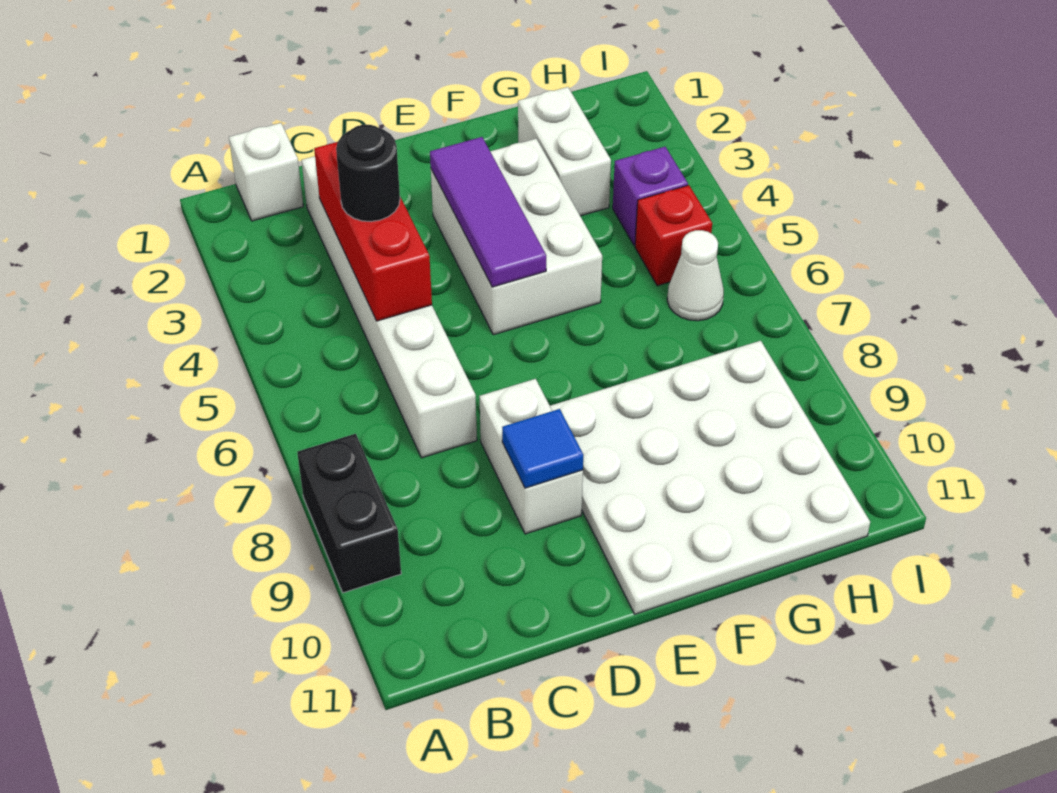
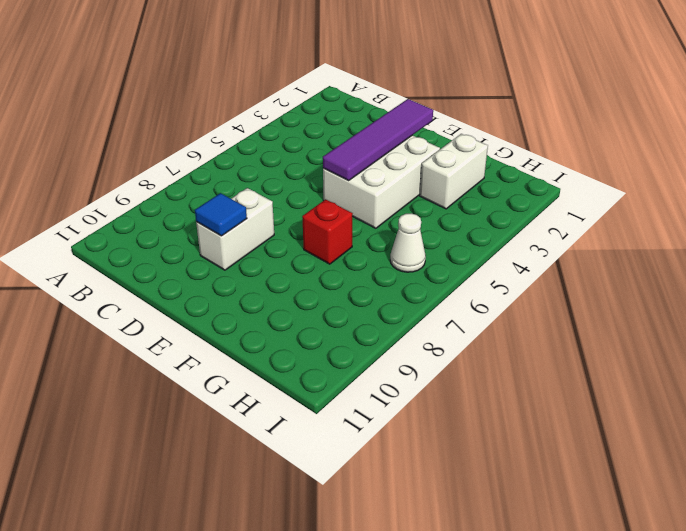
purple tile E2:E5 level 2 -> purple tile E3:E5 level 2
red brick F7 level 1 -> red brick H5 level 1
none -> black brick A8:A9 level 1
none -> white brick B1 level 1
none -> white brick C2:C7 level 1

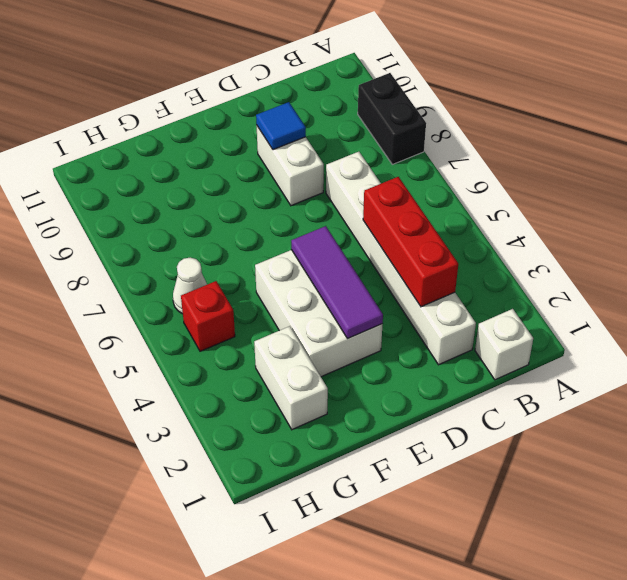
none -> white plate E8:H11 level 1
none -> purple brick H4 level 1
none -> black round brick C4 level 3

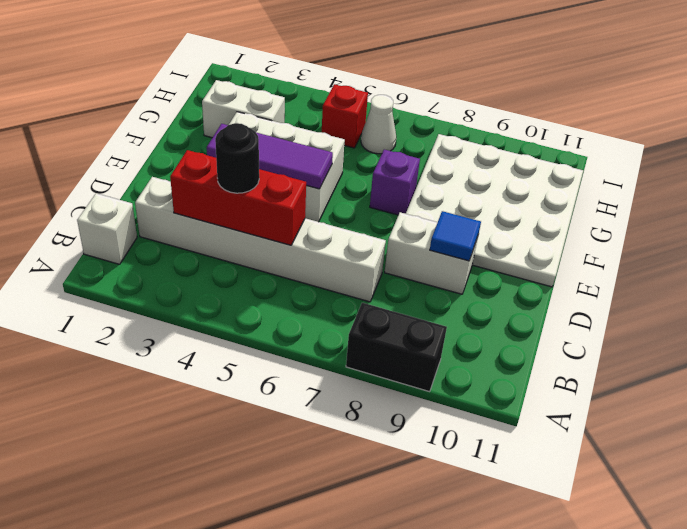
purple brick F7 level 1 -> purple brick H4 level 1

